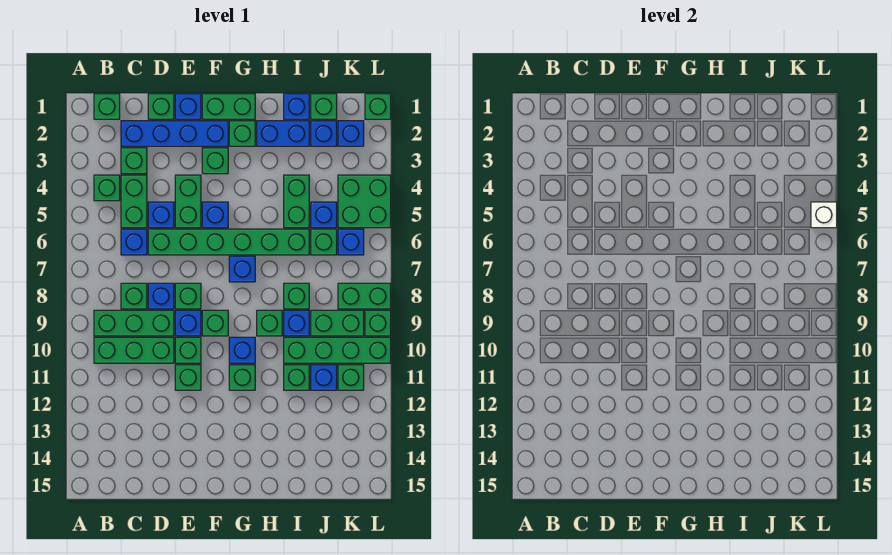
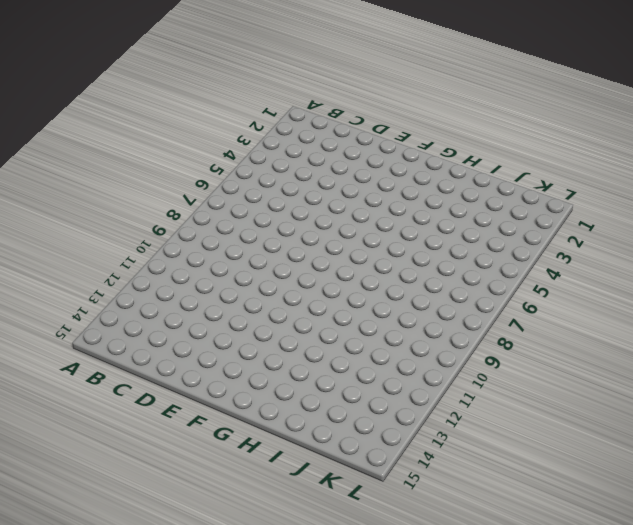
none -> green brick B1 level 1
none -> green brick B4 level 1
none -> green brick B9:D9 level 1
none -> green brick B10:D10 level 1

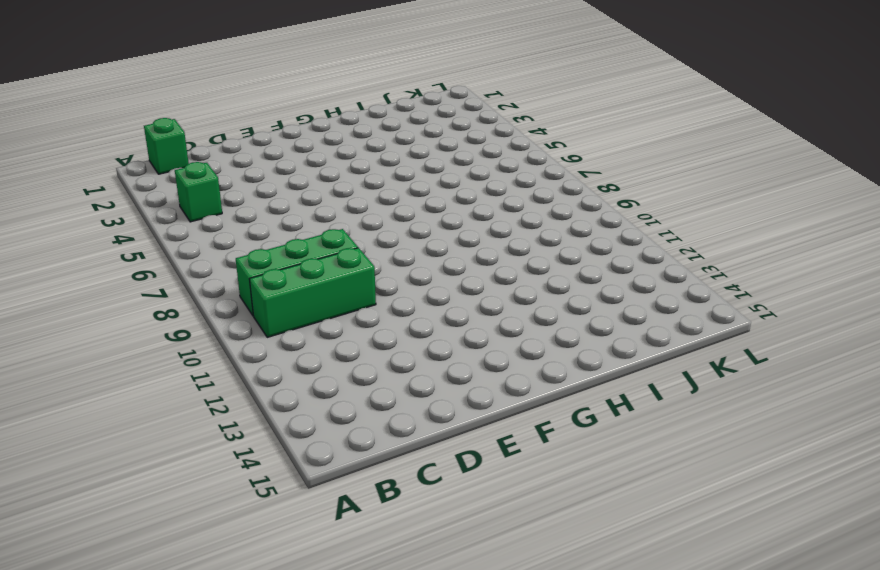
none -> blue brick C2:F2 level 1
none -> green brick C3 level 1
none -> green brick C4:C5 level 1
none -> blue brick C6 level 1

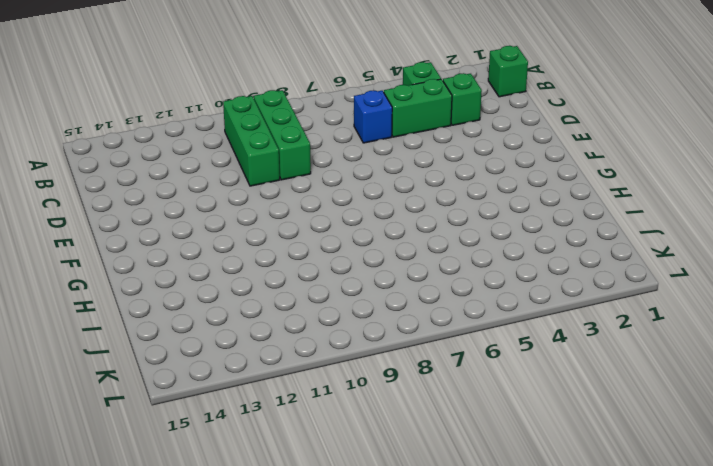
none -> blue brick C2:F2 level 1
none -> green brick C8 level 1
none -> green brick D1 level 1
none -> blue brick D5 level 1

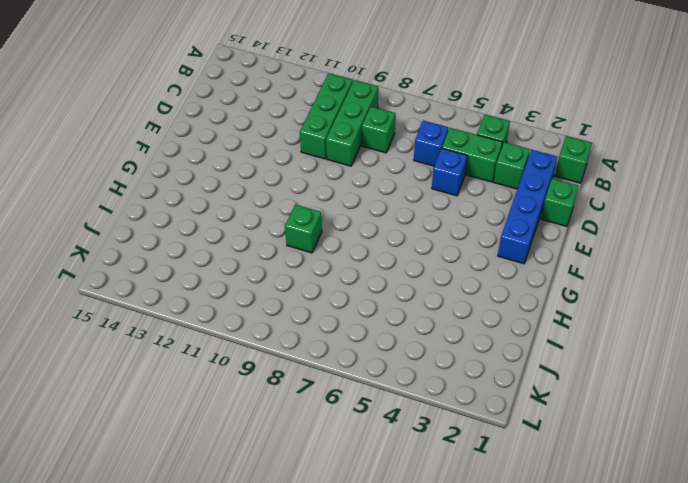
none -> green brick D6:I6 level 1
none -> blue brick D8 level 1
none -> blue brick E1 level 1
none -> green brick E4:E5 level 1

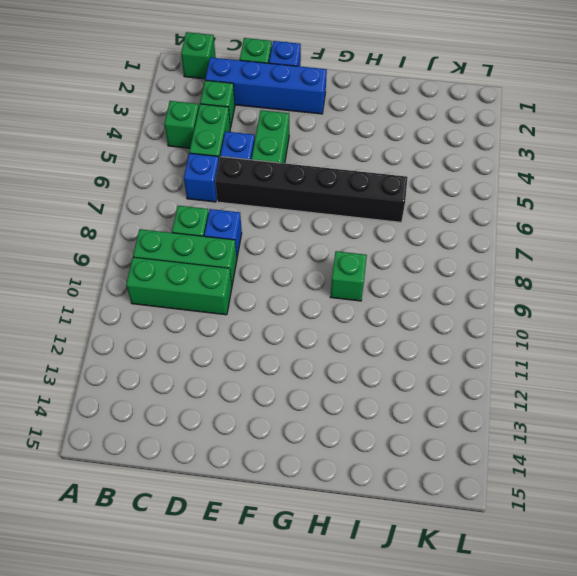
black brick D6:I6 level 1 -> green brick D6:I6 level 1
none -> green brick E8 level 1
none -> blue brick E9 level 1
none -> green brick E10 level 1
none -> green brick E11 level 1

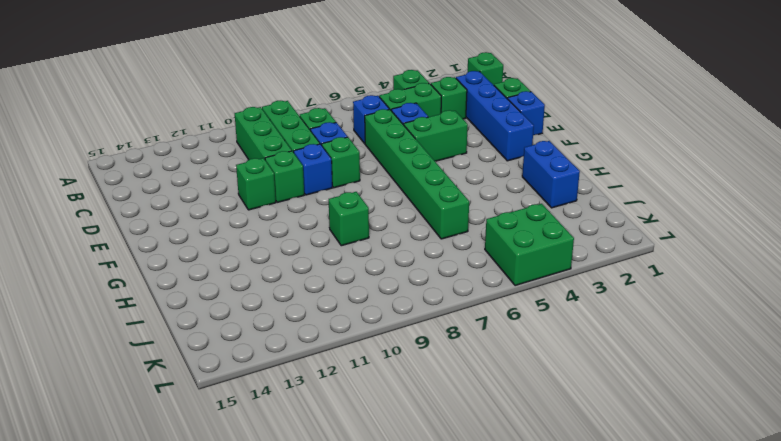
none -> green brick F1:G1 level 1
none -> green brick F3 level 1
none -> blue brick F5 level 1
none -> green brick F9 level 1

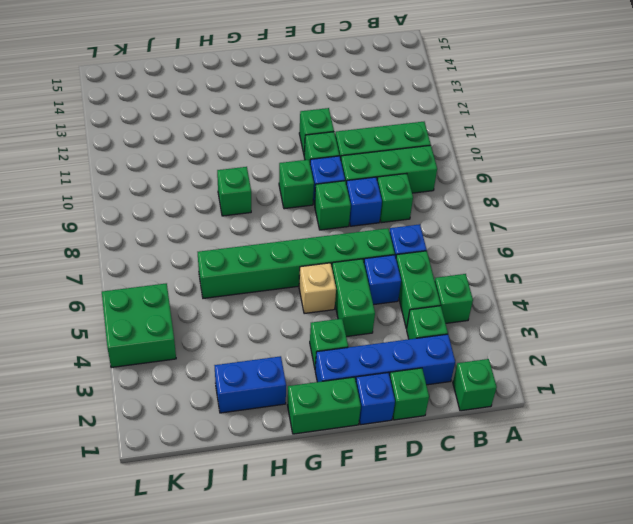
tan brick F5 level 1 -> blue brick F5 level 1
none -> green brick G2 level 1
none -> blue brick G7 level 1
none -> blue brick G10 level 1
none -> green brick G11 level 1

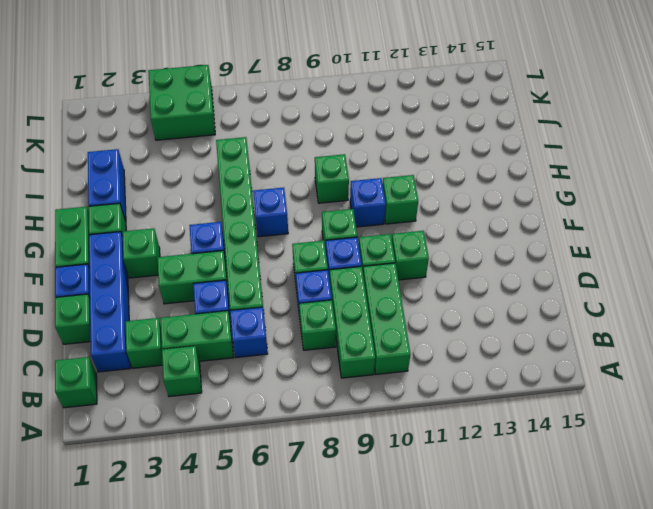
none -> blue brick I1 level 1
none -> green brick I4:I5 level 1
none -> green brick I8 level 1
none -> blue brick I9 level 1

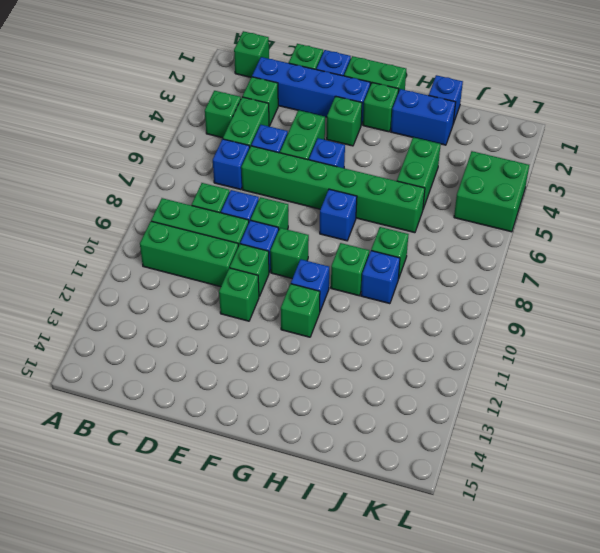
none -> green brick I10:L10 level 1
none -> green brick I11 level 1
none -> green brick J1 level 1
none -> blue brick J2 level 1

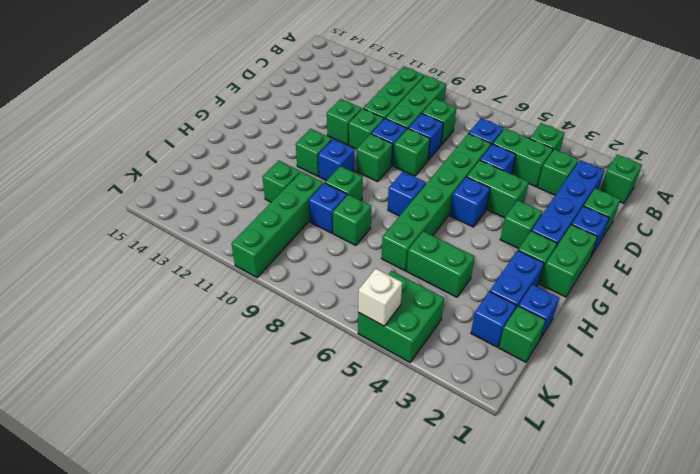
none -> blue brick J5 level 1
none -> green brick J6 level 1
none -> green brick J9:K9 level 1
none -> blue brick J11 level 1

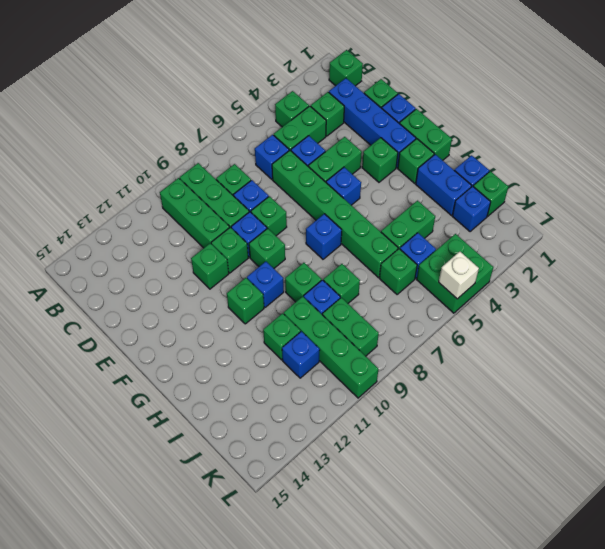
none -> blue brick K2 level 1
none -> blue brick K6 level 1
none -> green brick K8:L8 level 1
none -> green brick K11 level 1

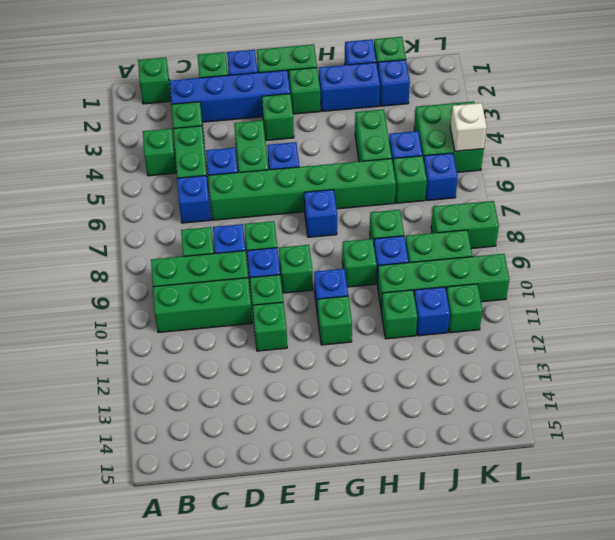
none -> blue brick K2 level 1
none -> green brick L1 level 1
none -> green brick L9 level 1

